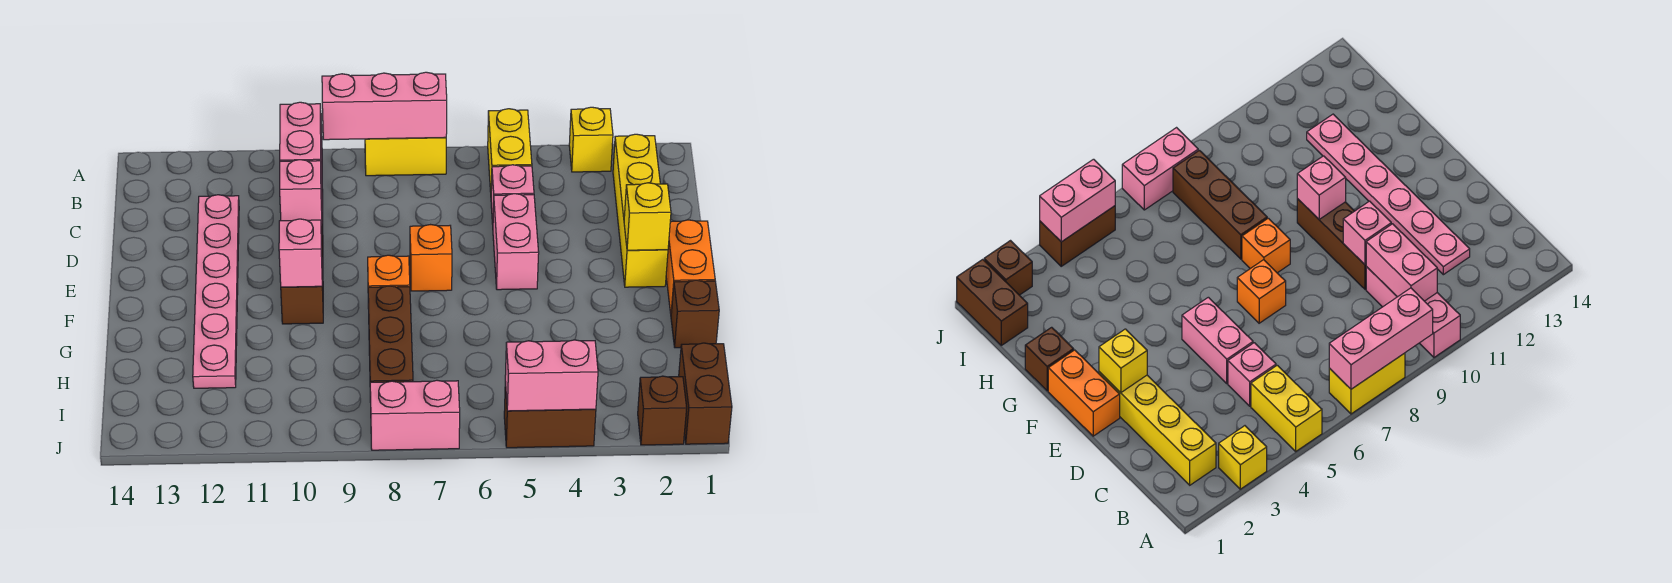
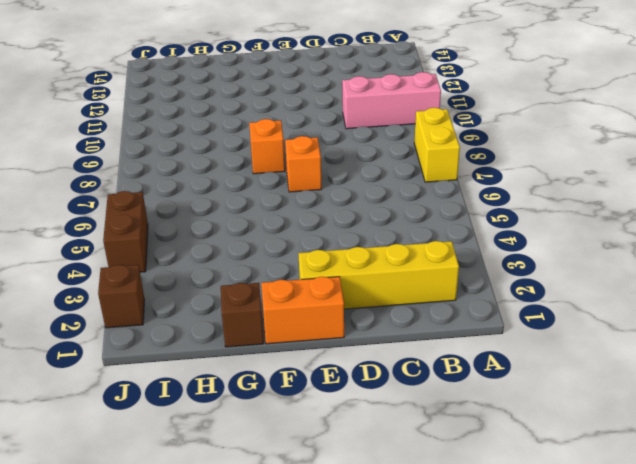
none -> yellow brick A3 level 1
none -> yellow brick A5:B5 level 1
none -> pink brick C5 level 1

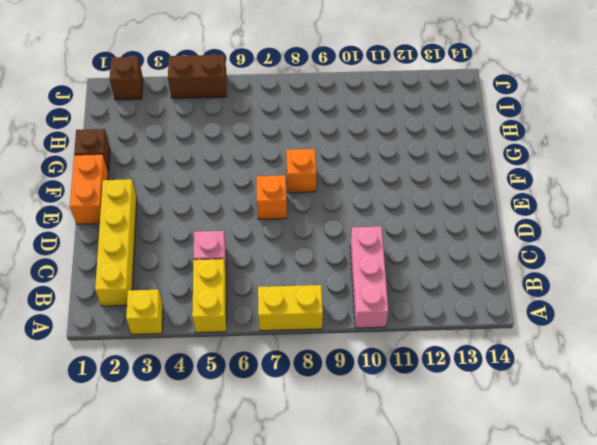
none -> pink plate C12:H12 level 1
none -> pink brick D5:E5 level 1
none -> brown brick D10:F10 level 1

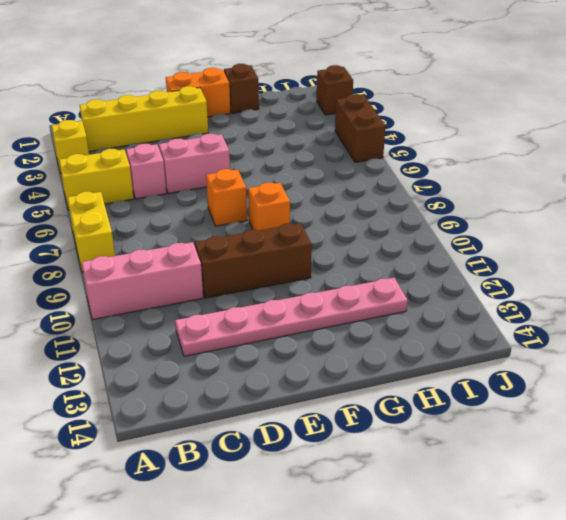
none -> brown brick G8:I8 level 1
none -> brown brick I1:J1 level 1
none -> pink brick J7:J8 level 1

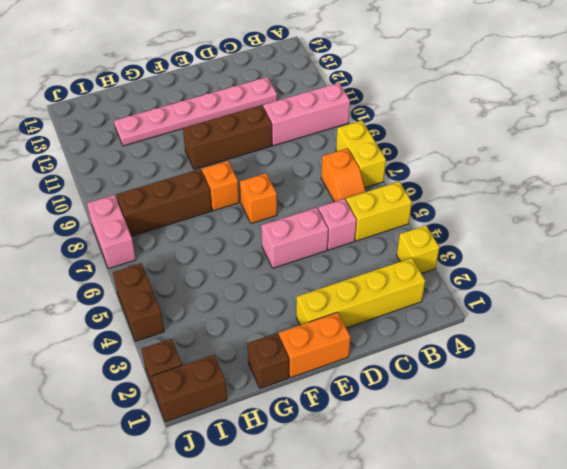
orange slope B6:B7 level 1 top 7 -> none
none -> pink brick A7:A9 level 2
none -> pink brick B10:C10 level 2
none -> pink brick D10 level 2

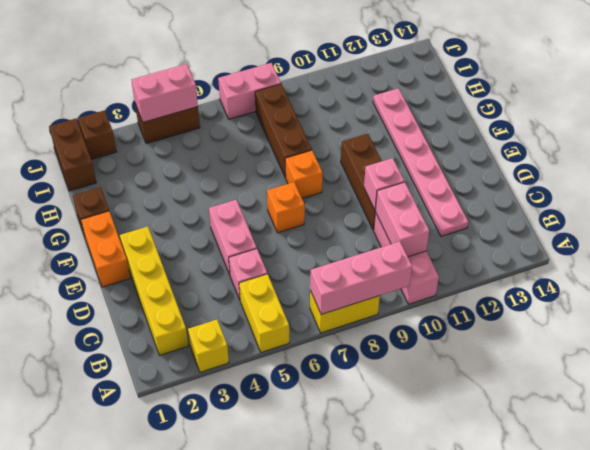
none -> yellow brick E2 level 2
none -> pink brick F10 level 2

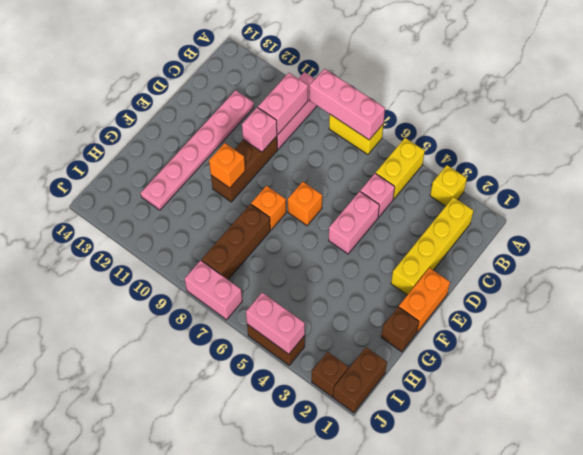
orange brick F10 level 2 -> pink brick F10 level 2
none -> yellow brick E2 level 2

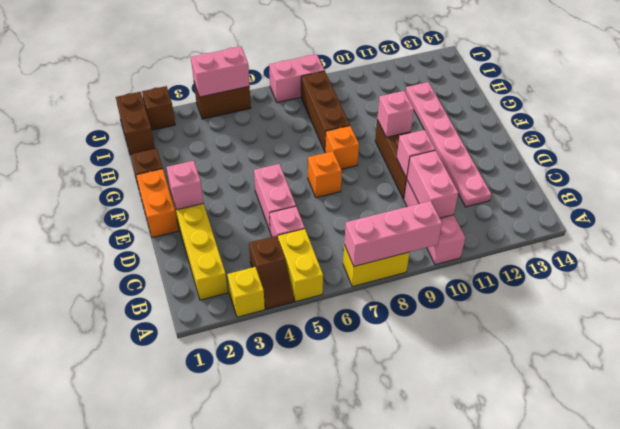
brown slope A4:B4 level 1 top B -> none
pink brick E2 level 2 -> yellow brick E2 level 2

